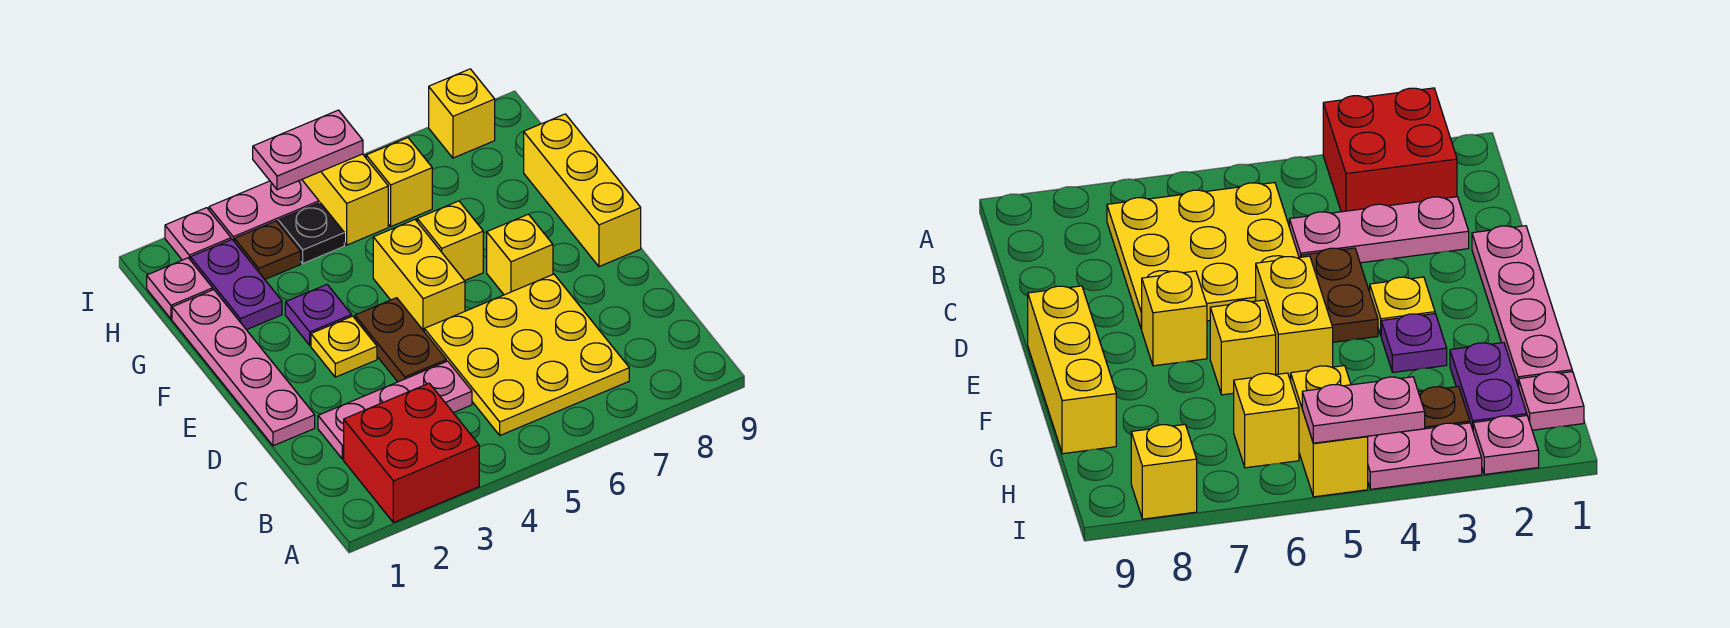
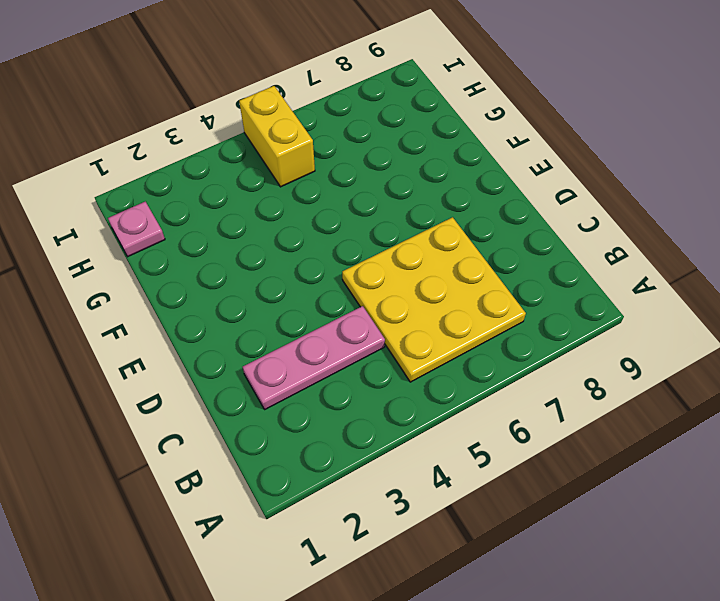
none -> red brick A2:B3 level 1
none -> pink plate D1:G1 level 1
none -> brown plate D4:E4 level 1

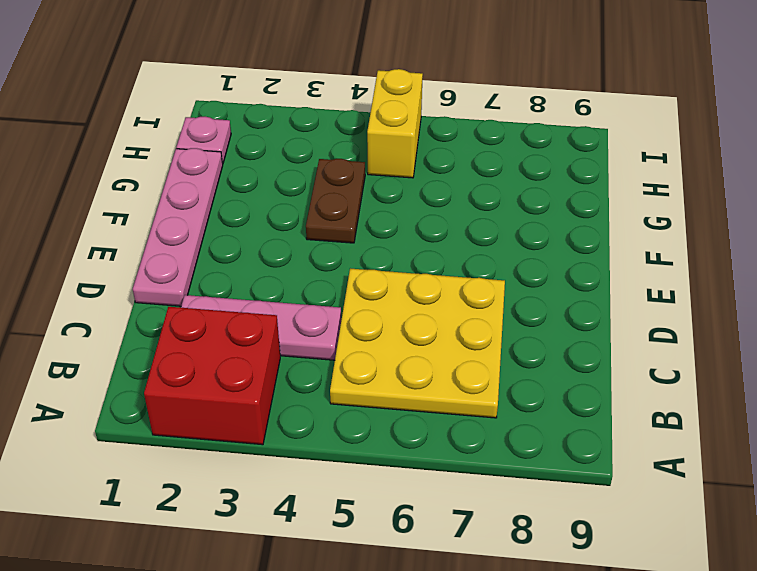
brown plate F4:G4 level 1 -> brown plate D4:E4 level 1
none -> yellow plate E3 level 1
none -> yellow brick E5:F5 level 1
none -> yellow brick E7 level 1

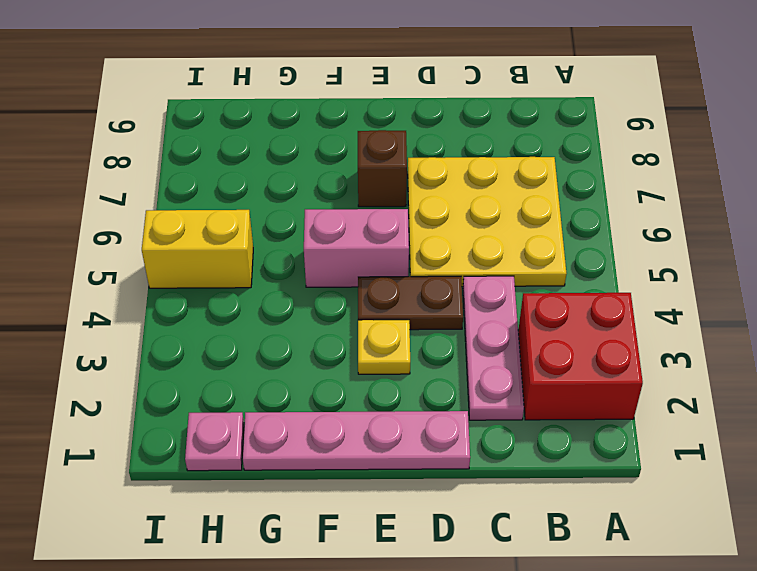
pink brick E5:F5 level 1 -> yellow brick E5:F5 level 1
brown brick E7 level 1 -> yellow brick E7 level 1
none -> yellow brick E9:G9 level 1
none -> purple plate F3 level 1
none -> yellow brick F6 level 1

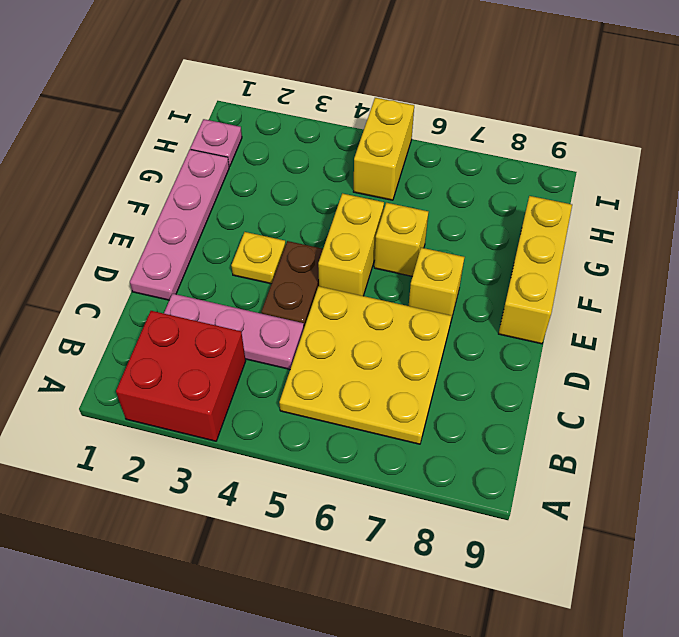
none -> purple plate F3 level 1
none -> purple plate G2:H2 level 1
none -> brown plate H3 level 1

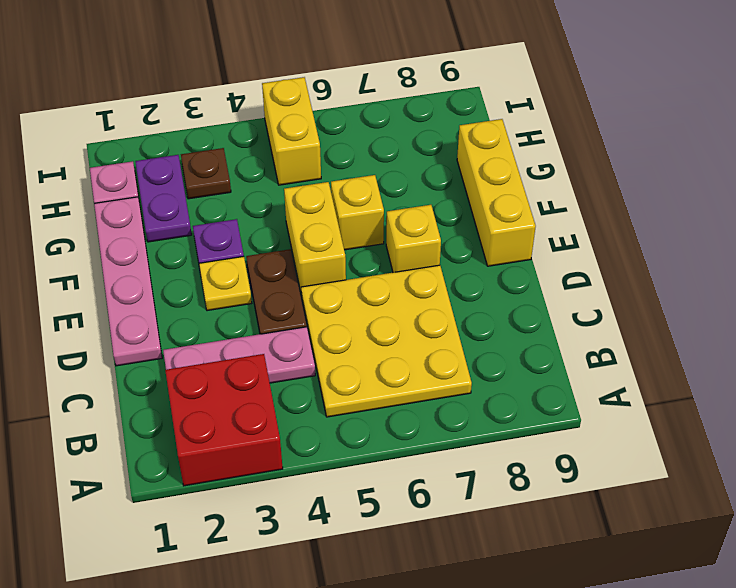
none -> black plate H4 level 1
none -> yellow brick H6 level 1
none -> pink plate I2 level 1

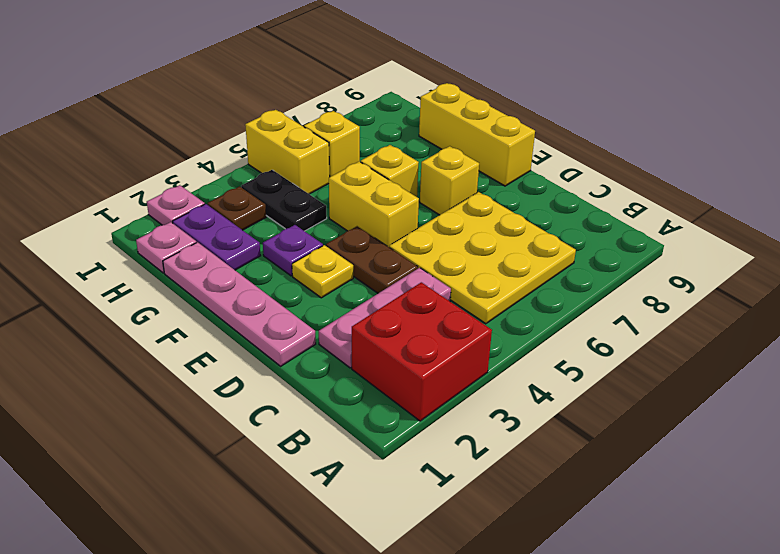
black plate G4:H4 level 1 -> black plate H4 level 1
none -> pink plate I3:I4 level 1
none -> yellow brick I8 level 1
none -> pink plate I4:I5 level 2

